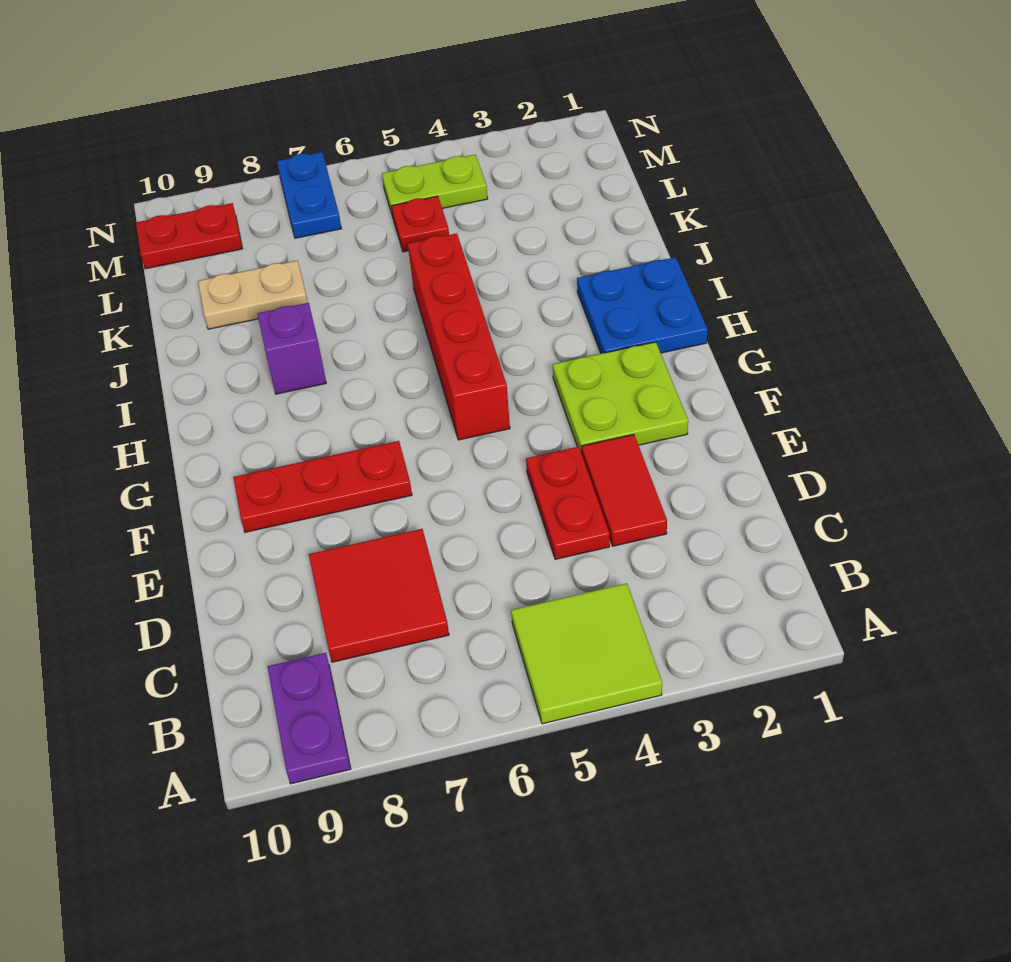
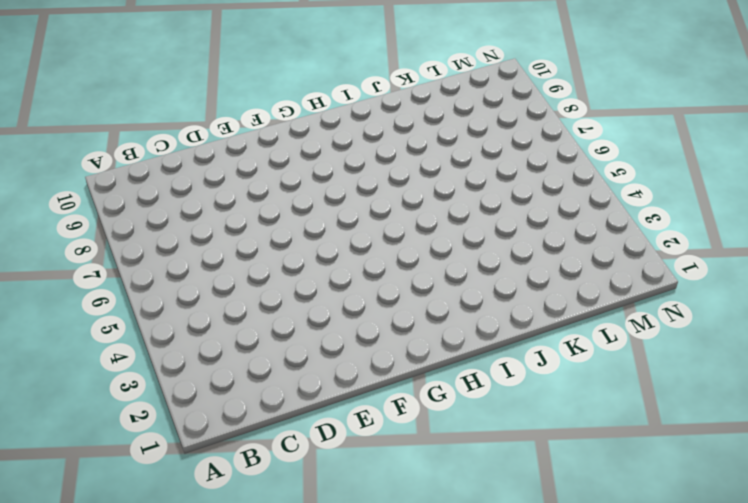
none -> lime tile A4:B5 level 1
none -> purple plate A9:B9 level 1
none -> red tile C7:D8 level 1

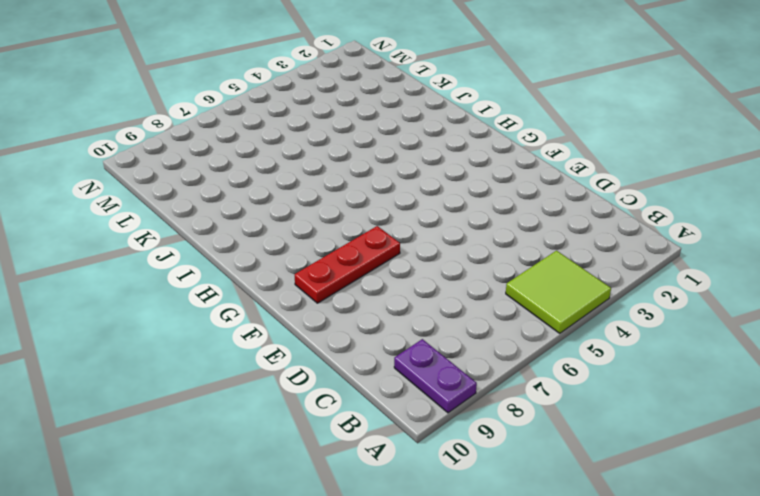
none -> red tile C7:D8 level 1
none -> red tile D3:E3 level 1
none -> red plate D4:E4 level 1

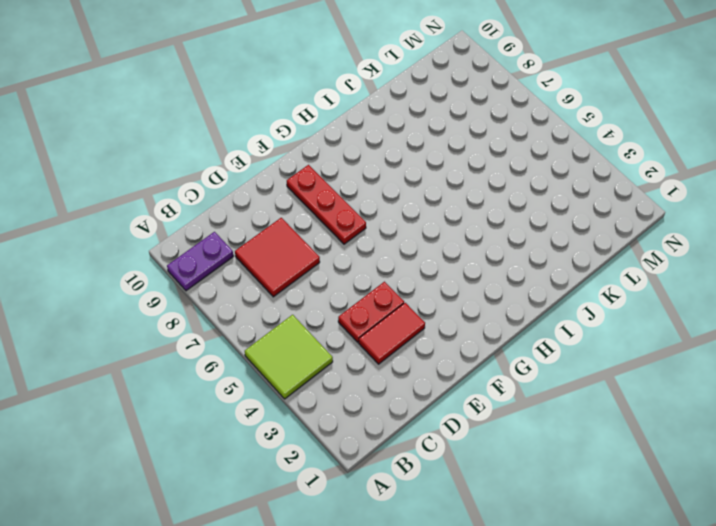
none -> lime plate F2:G3 level 1
none -> red brick G5:J5 level 1
none -> blue plate H1:I2 level 1

